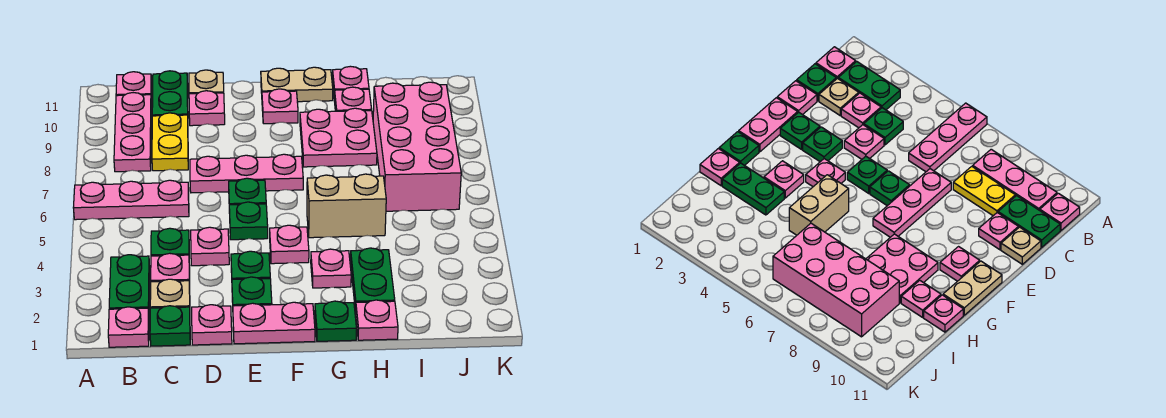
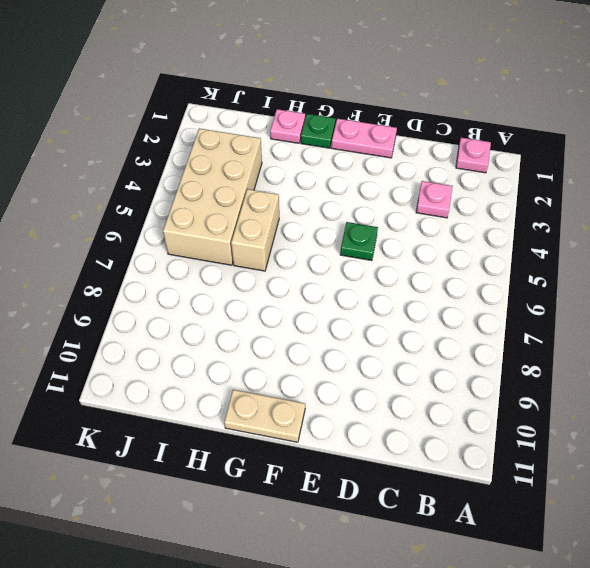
tan brick H5:H6 level 1 -> tan brick G5:H5 level 1
tan brick I3:J6 level 1 -> pink brick I6:J9 level 1
none -> pink plate A6:C6 level 1
none -> green plate B2:B3 level 1
none -> pink plate B8:B10 level 1
none -> pink plate B11 level 1

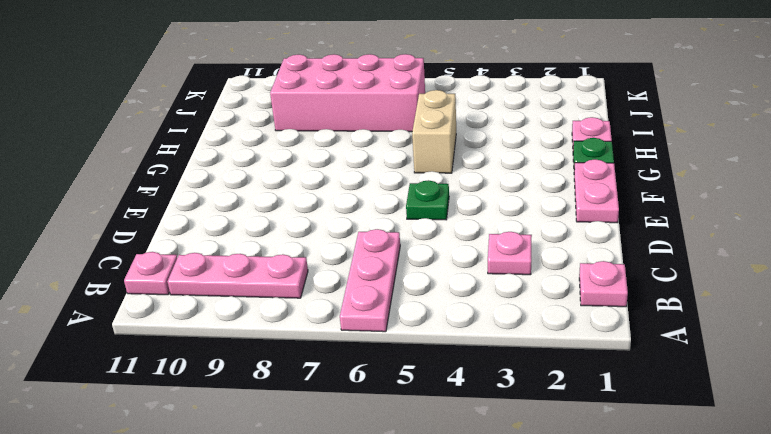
none -> green plate B2:B3 level 1
none -> green plate C1 level 1
none -> tan plate C2 level 1
none -> green plate C4 level 1

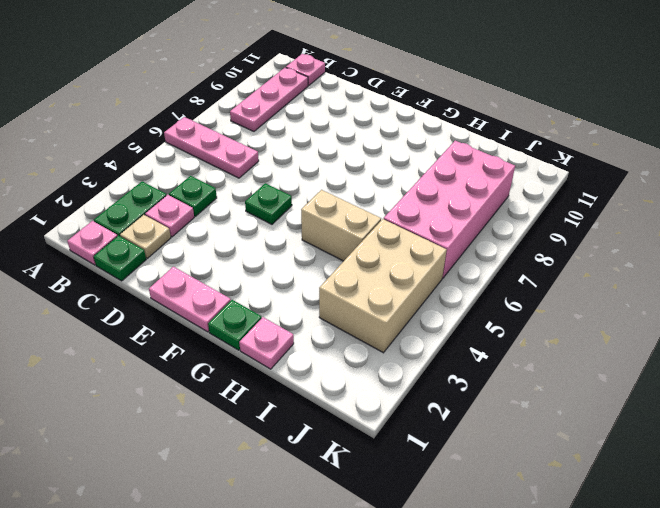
tan brick I3:J5 level 1 -> none
none -> yellow plate C8:C9 level 1
none -> green plate C10:C11 level 1
none -> pink plate D1 level 1
none -> pink plate D4 level 1

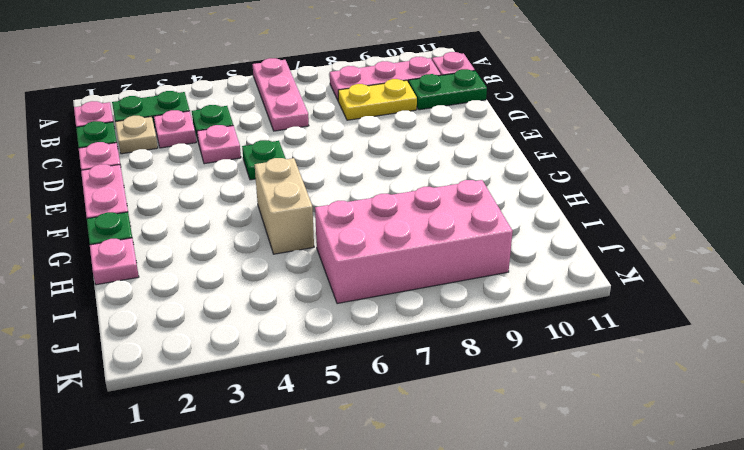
none -> pink plate D7:F7 level 1
none -> pink plate D10 level 1
none -> tan plate D11 level 1
none -> green plate E2 level 1

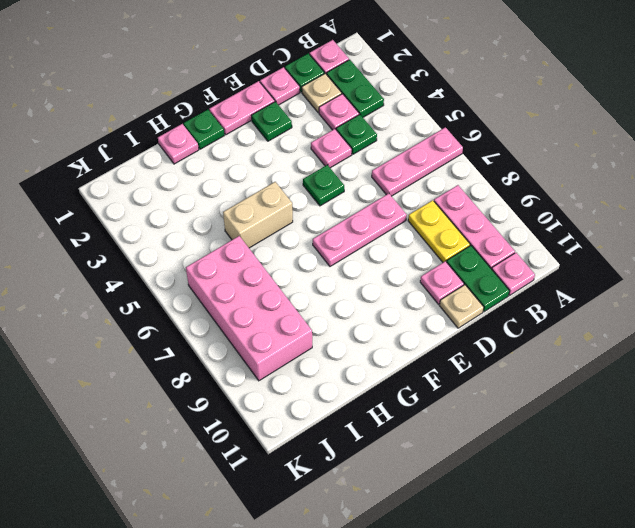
none -> green plate E3 level 1
none -> green plate E6 level 1
none -> pink plate F4 level 1
none -> pink plate F10 level 1

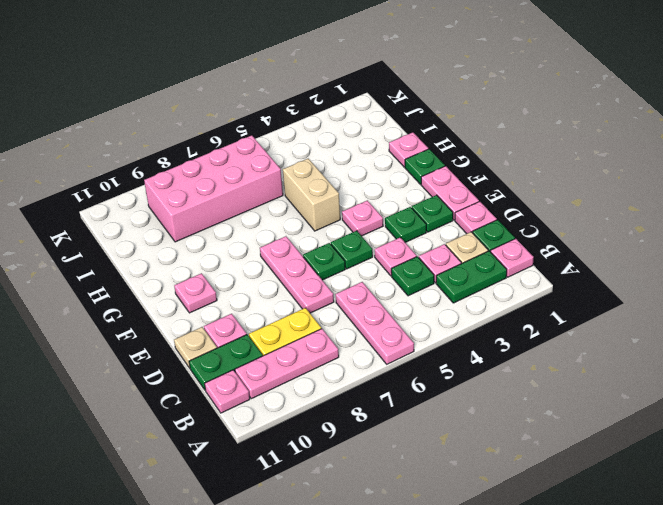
none -> tan plate F11:G11 level 1
none -> pink plate G3 level 1
none -> pink plate G8:H9 level 1
none -> green plate H2:H3 level 1

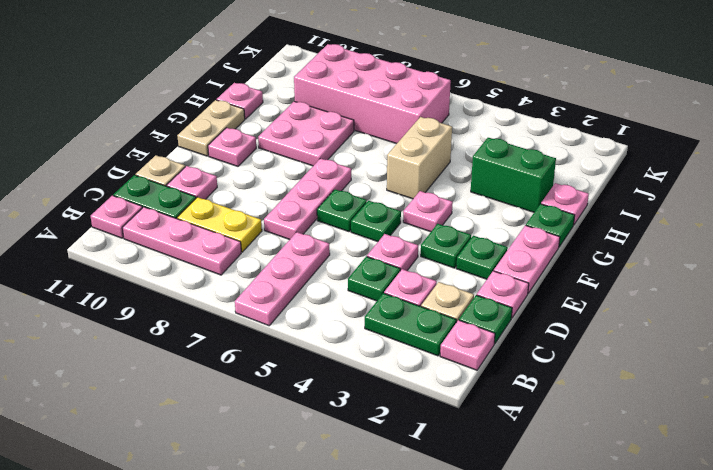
green brick H2:H3 level 1 -> green plate H2:H3 level 1
none -> pink plate G3 level 1
none -> pink plate H10 level 1

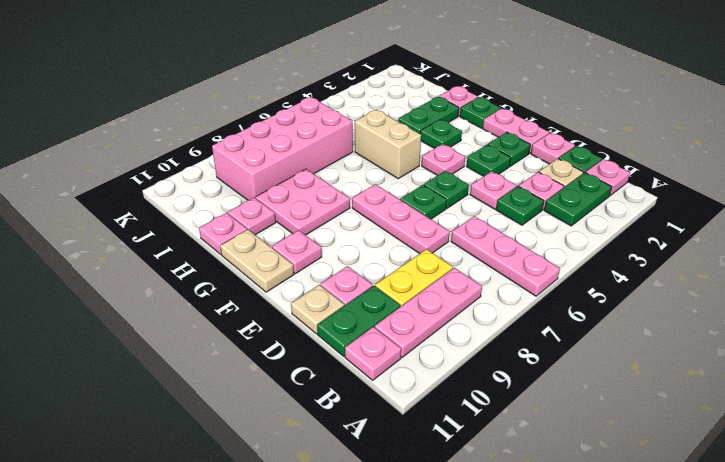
green plate G3 level 1 -> pink plate G3 level 1

